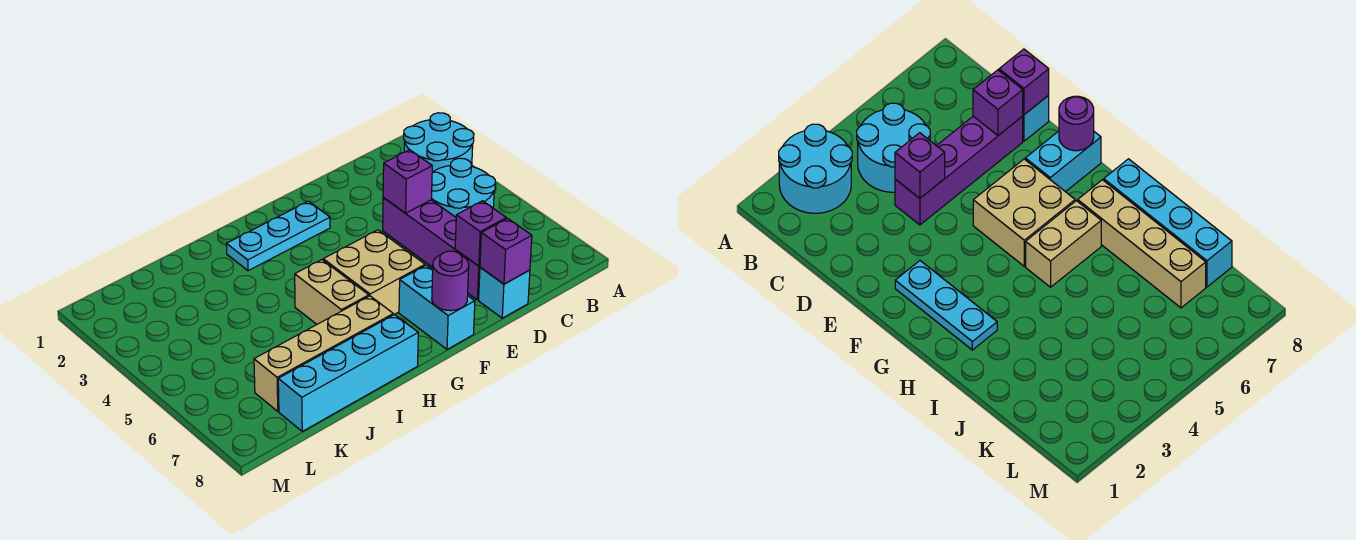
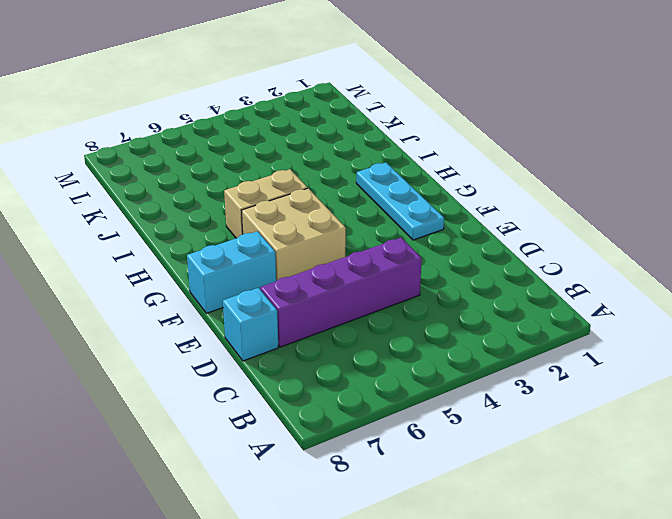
none -> cyan round brick A2:B3 level 1
none -> cyan round brick B4:C5 level 1
none -> tan brick H7:K7 level 1

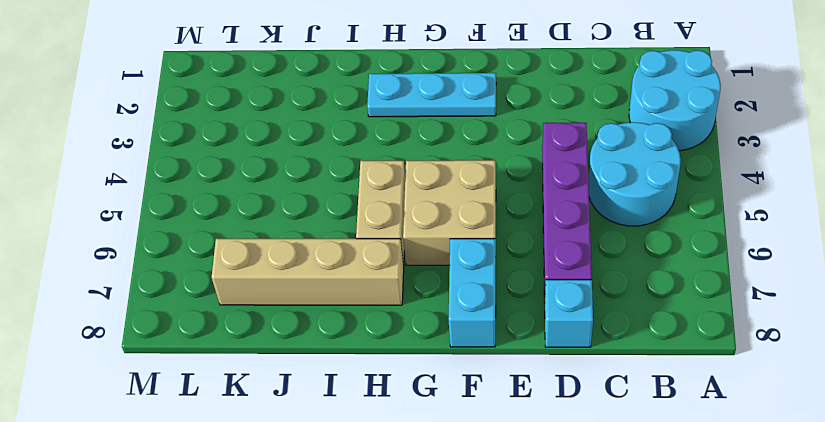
none -> cyan brick H8:K8 level 1
none -> purple brick D4 level 2
none -> purple brick D7 level 2

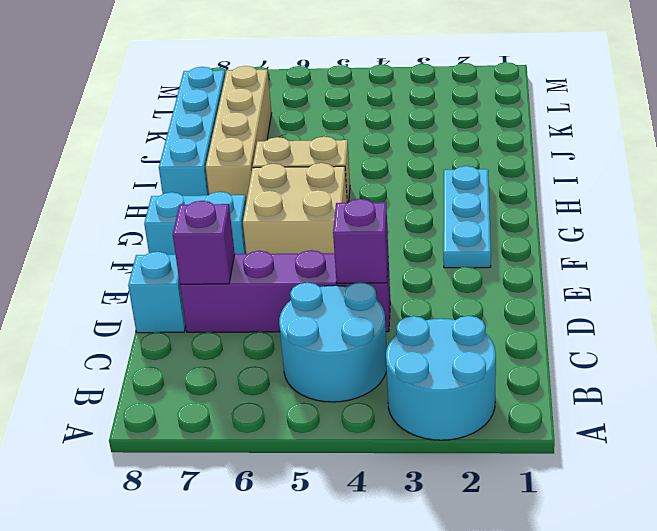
none -> purple brick D8 level 2
none -> purple round brick F8 level 2

